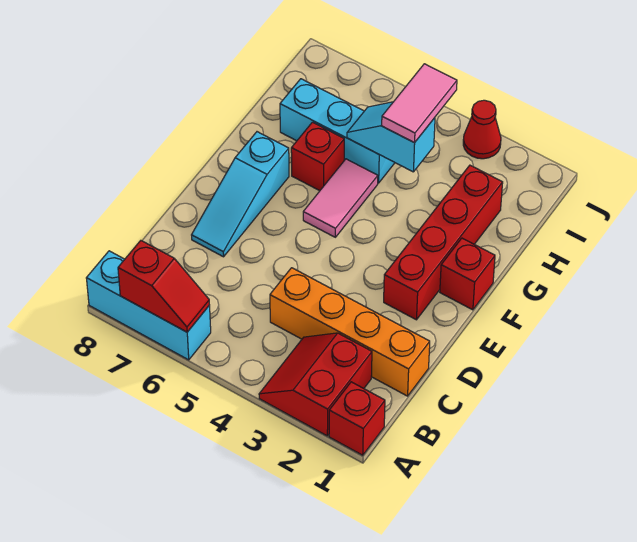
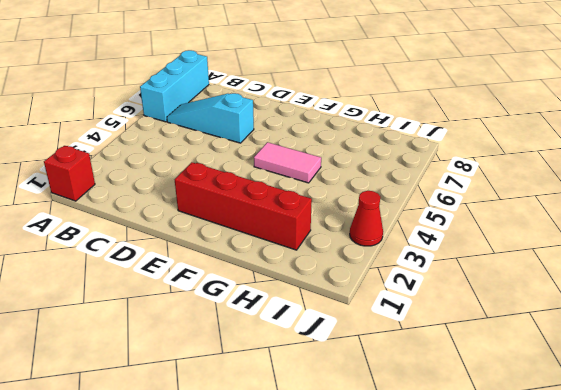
cyan slope B6:D6 level 1 top D -> cyan slope D7:F7 level 1 top F
none -> red slope A2:B3 level 1 top 2
none -> orange brick C1:C4 level 1
none -> red brick F1 level 1

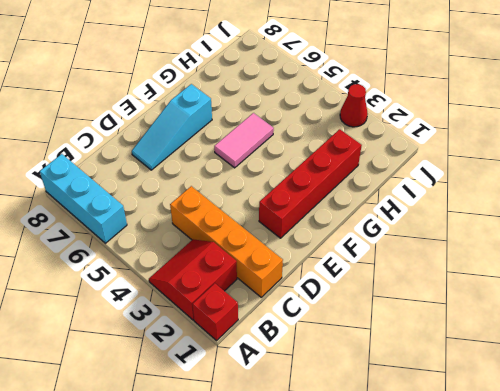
none -> red brick F1 level 1
none -> red brick G6 level 1
none -> cyan brick H5:H7 level 1

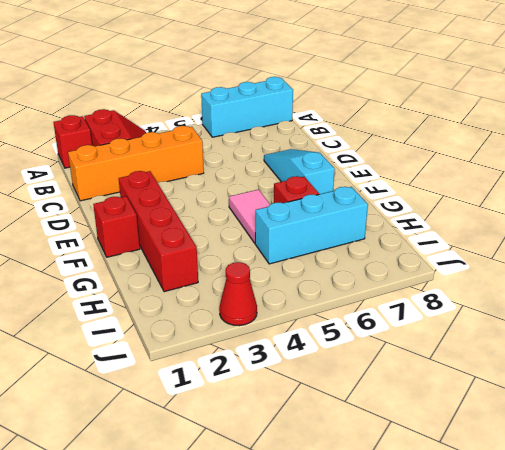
none -> red slope A6:A7 level 2 top 7
none -> cyan slope H4:H5 level 2 top 4
none -> pink tile H4:I4 level 3

